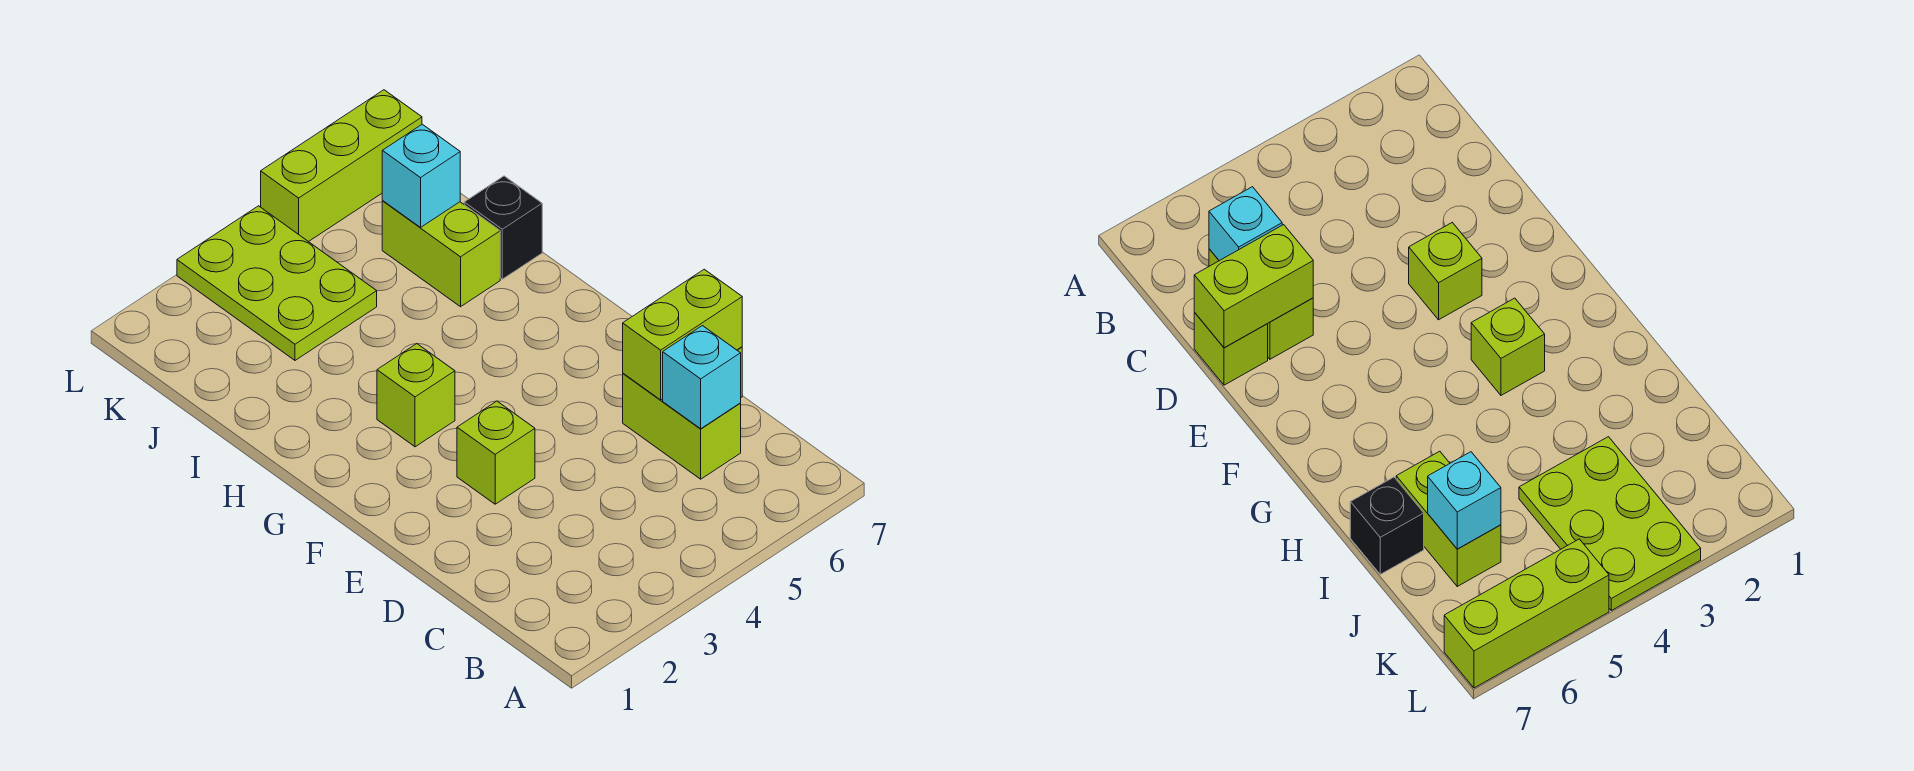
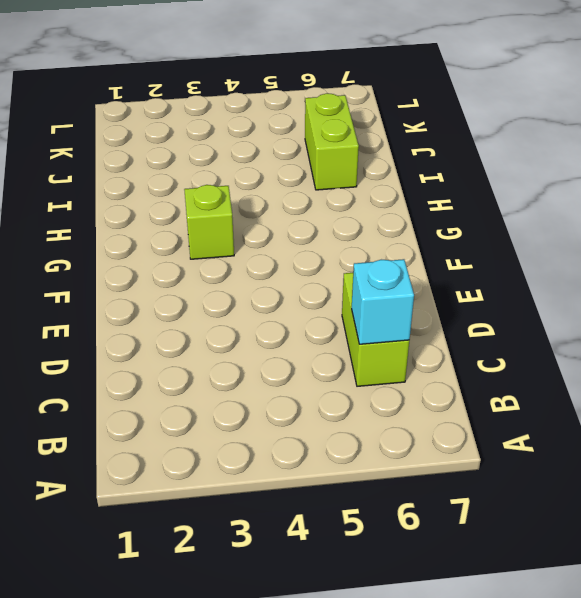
none -> lime brick D7 level 1
none -> lime brick E3 level 1

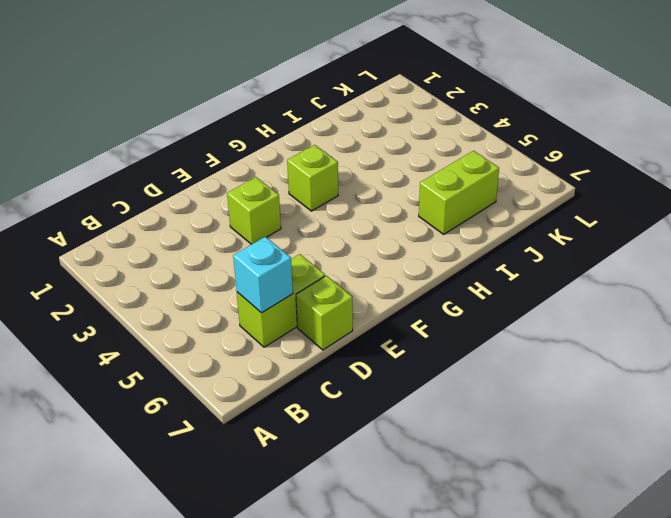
none -> black brick I7 level 1
none -> lime plate J3:L4 level 1

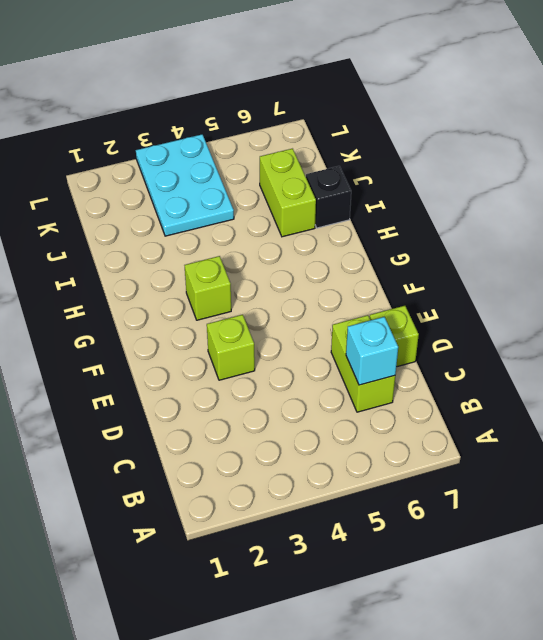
cyan plate J3:L4 level 1 -> lime plate J3:L4 level 1
none -> lime brick L5:L7 level 1
none -> lime brick D6:D7 level 2

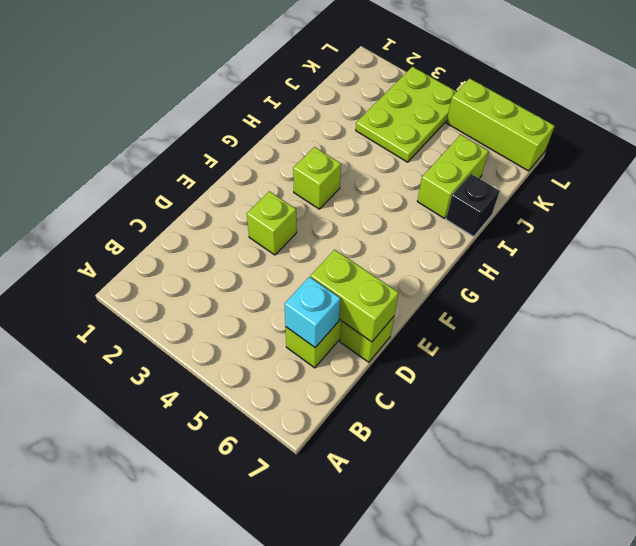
none -> cyan brick J6 level 2

